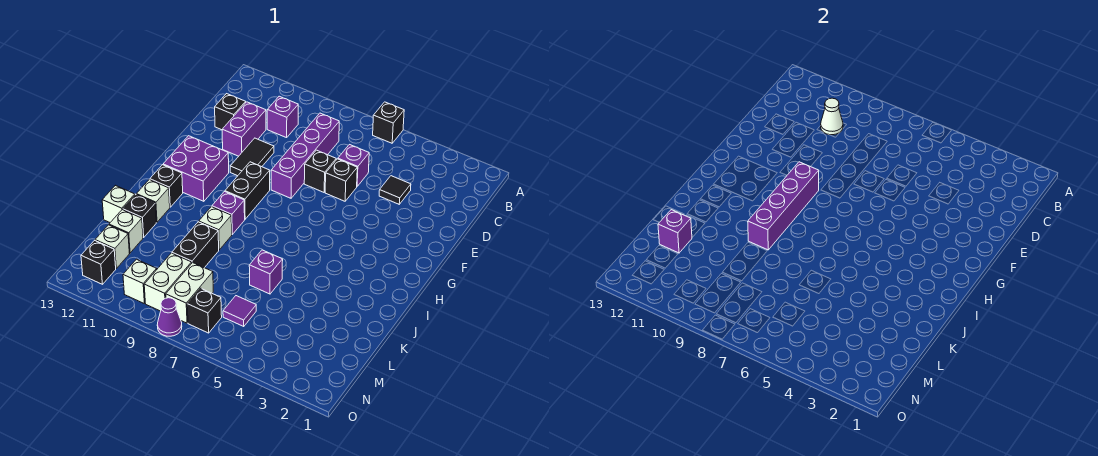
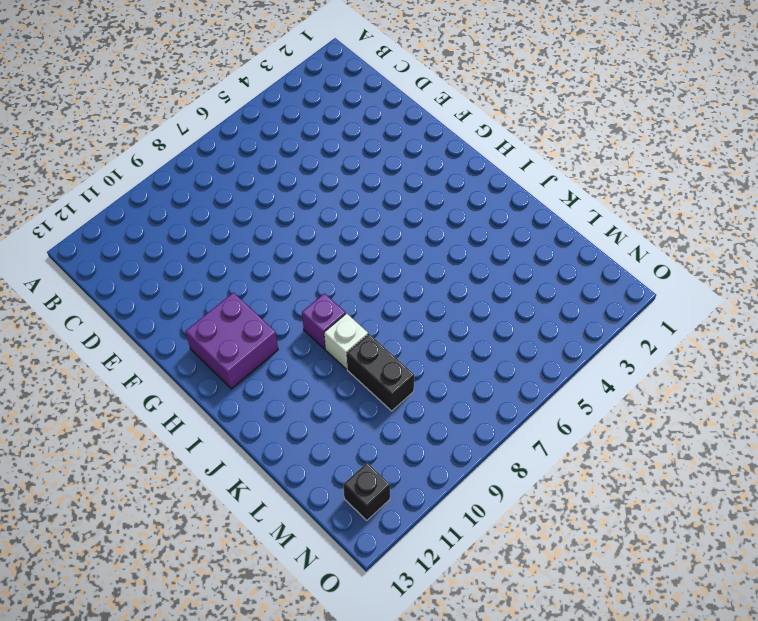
none -> black brick A6 level 1
none -> purple brick C8:F8 level 1
none -> purple brick C10 level 1
none -> black tile D4 level 1

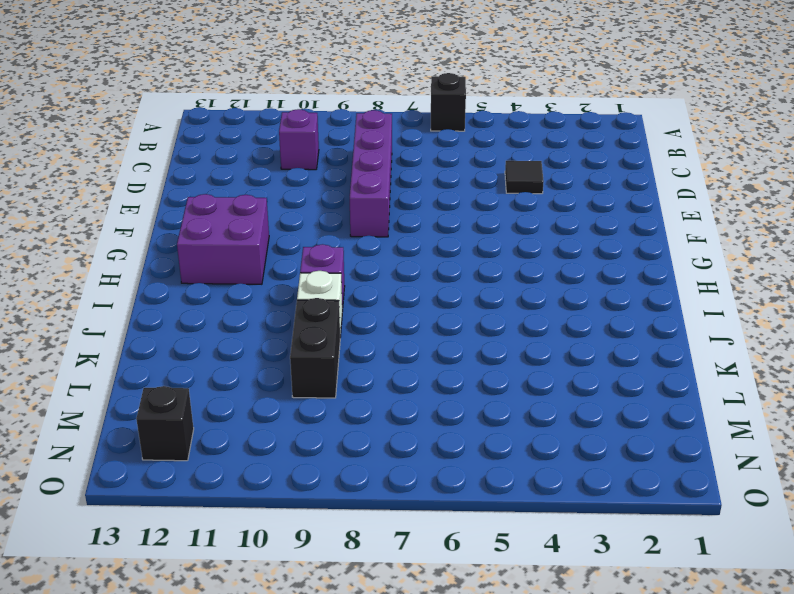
none -> purple brick D6 level 1
none -> purple brick D11:E11 level 1
none -> black brick D12 level 1
none -> black brick E6 level 1

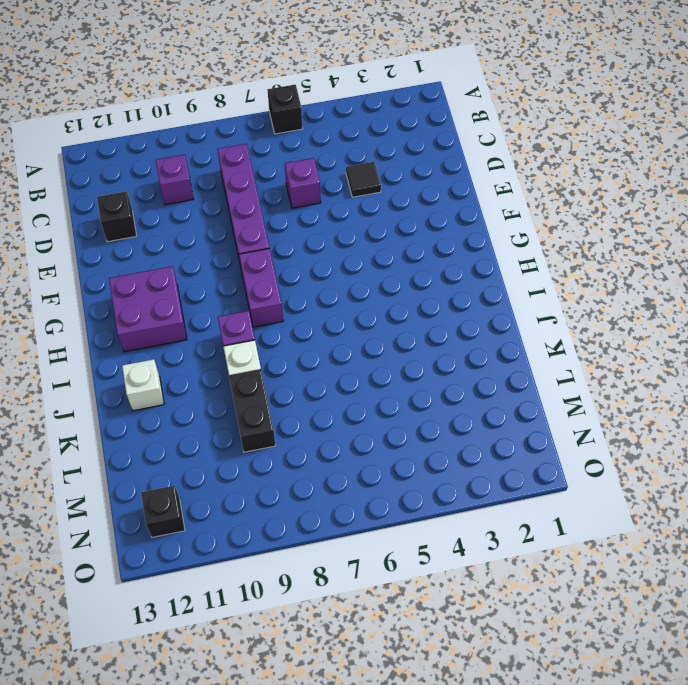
purple brick G8:H8 level 1 -> purple brick D11:E11 level 1
none -> black brick E6 level 1
none -> black brick E7 level 1
none -> black tile E10:F10 level 1
none -> black brick G9:H9 level 1

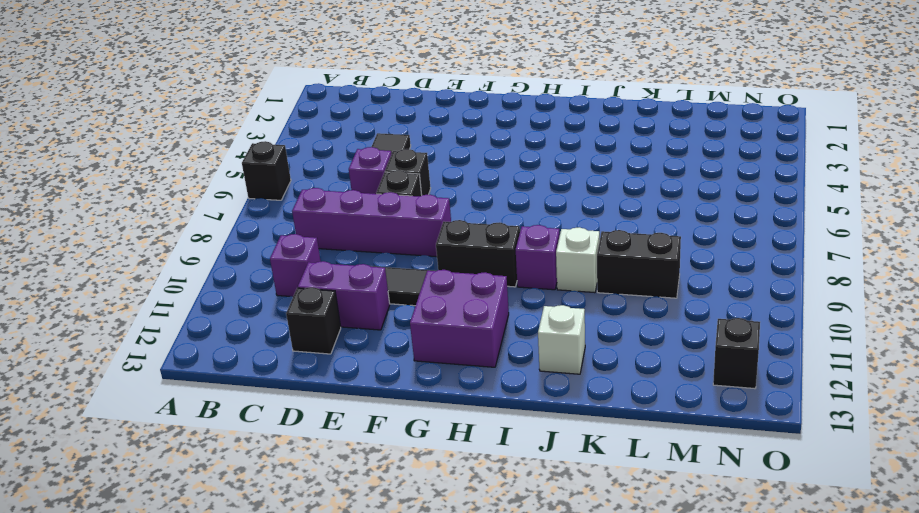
none -> black brick I12 level 1
none -> purple brick K6 level 1
none -> black brick K12 level 1
none -> white brick K13 level 1

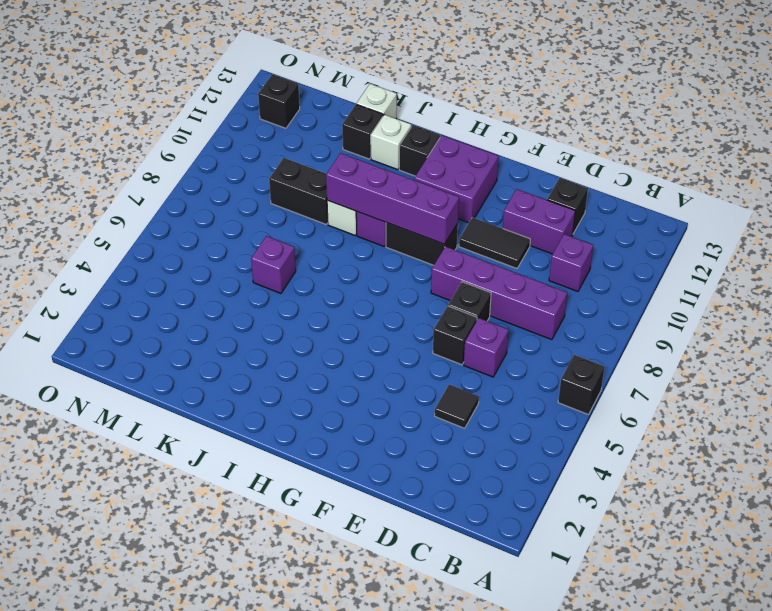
none -> white brick L12 level 1
none -> purple tile M6 level 1
none -> white brick M8:N8 level 1
none -> white brick M9:N9 level 1

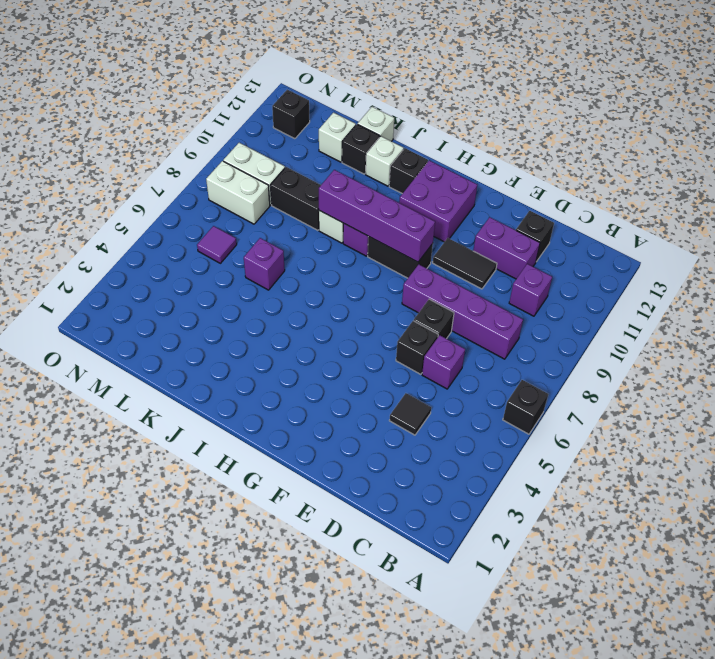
none -> white brick M12 level 1
none -> black brick N7 level 1
none -> white brick N10 level 1
none -> purple cone O8 level 1

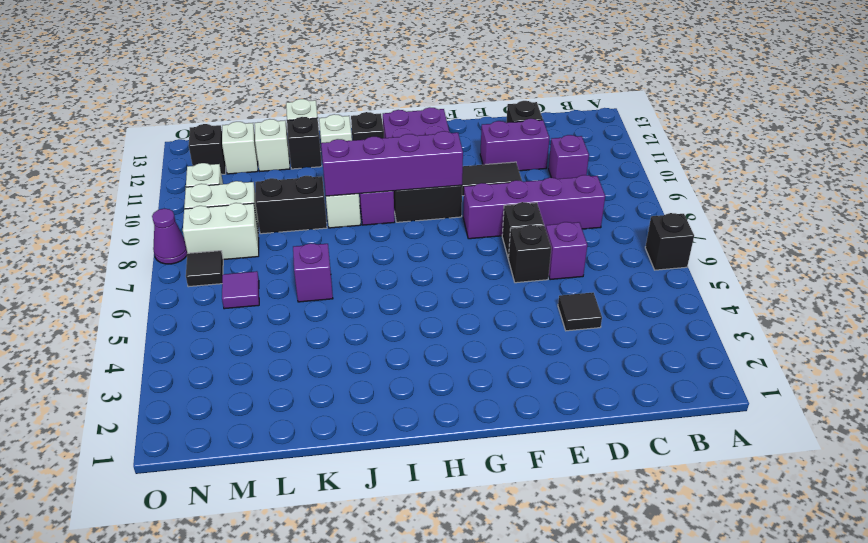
black tile N7 level 1 -> black brick N7 level 1
none -> white cone C10 level 2
none -> purple brick L12 level 2

